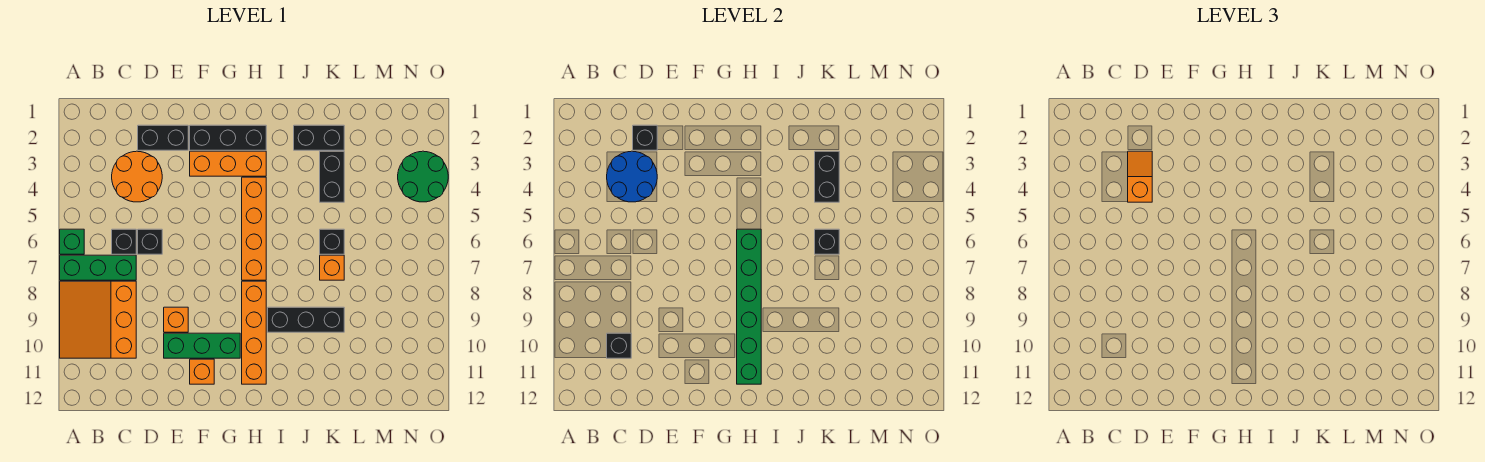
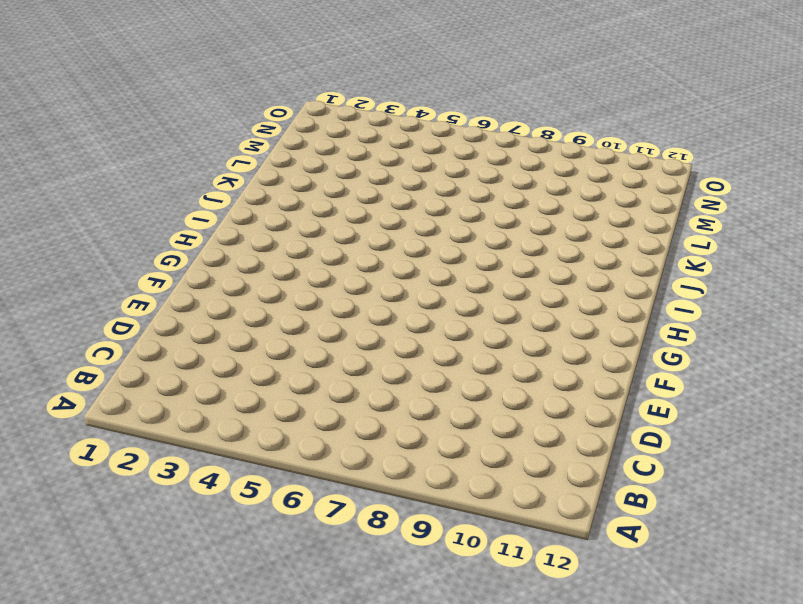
none -> green brick A6 level 1
none -> green brick A7:C7 level 1
none -> orange slope A8:C10 level 1 top C

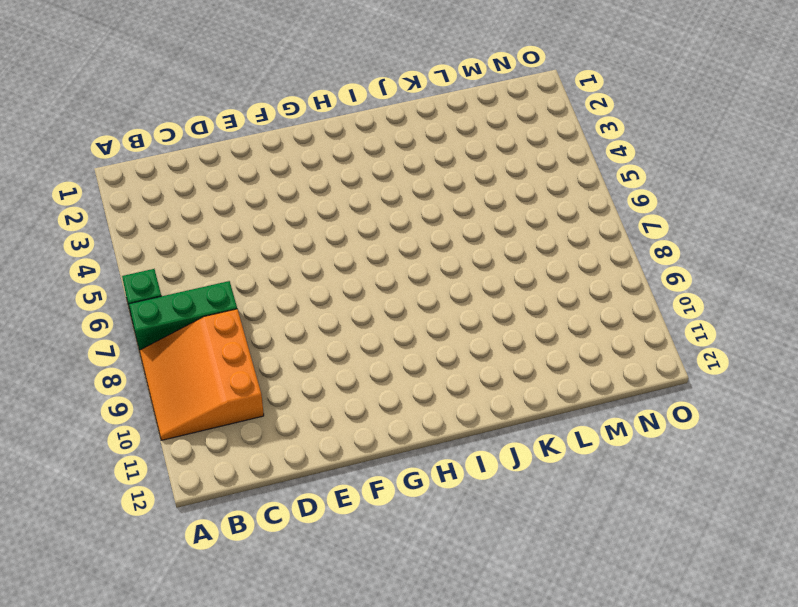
none -> orange round brick C3:D4 level 1
none -> black brick C6 level 1
none -> black brick D2:E2 level 1

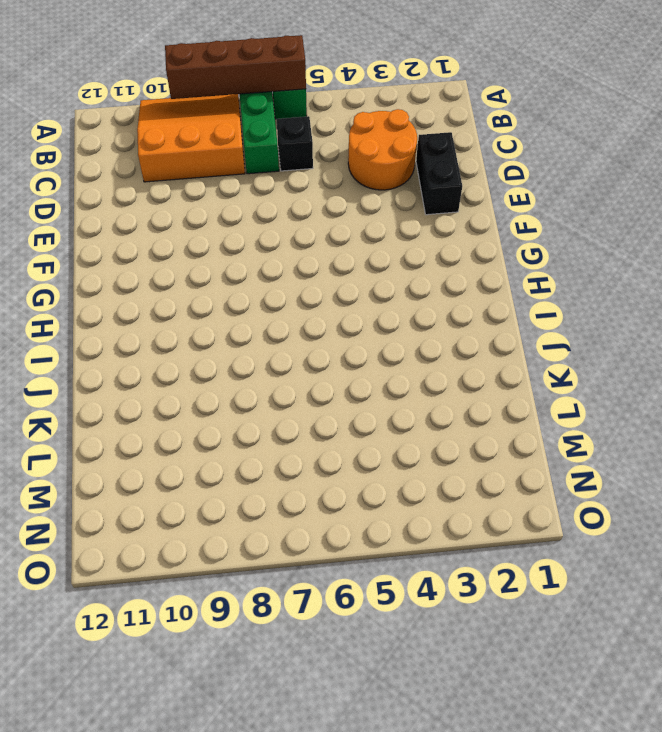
brown brick A6:A9 level 2 -> none
none -> black brick D6 level 1
none -> orange brick E9 level 1
none -> green brick E10:G10 level 1

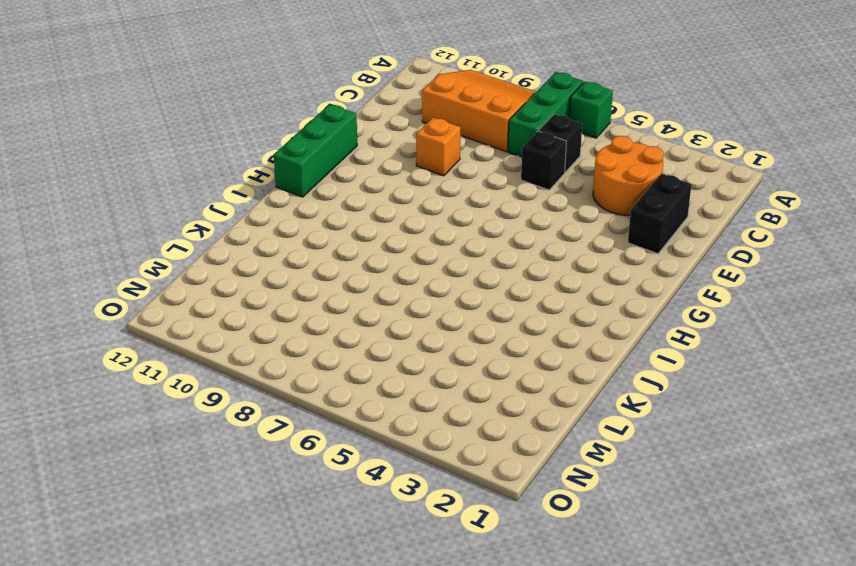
green brick F12:H12 level 1 -> green brick E10:G10 level 1
none -> black brick F2:H2 level 1
none -> orange brick F3:H3 level 1
none -> orange brick F11 level 1

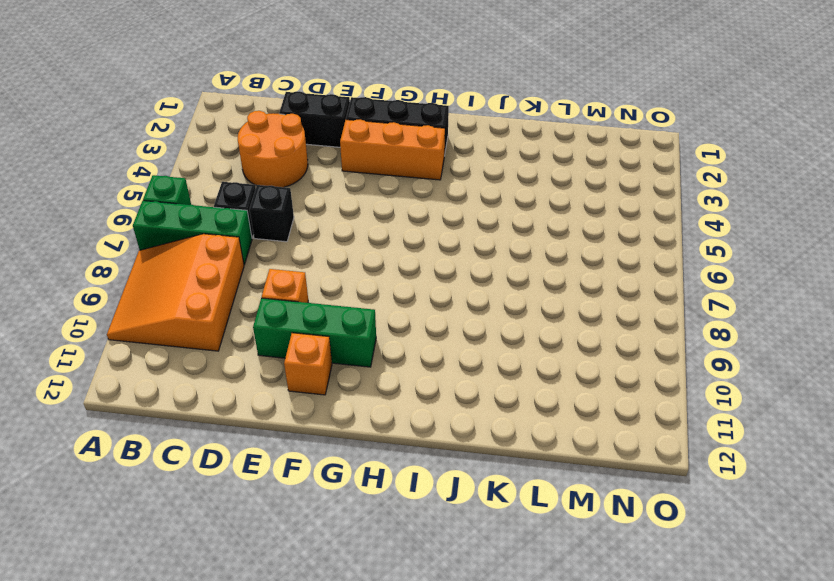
none -> orange brick H4:H7 level 1
none -> orange brick H8:H11 level 1
none -> black brick I9:K9 level 1

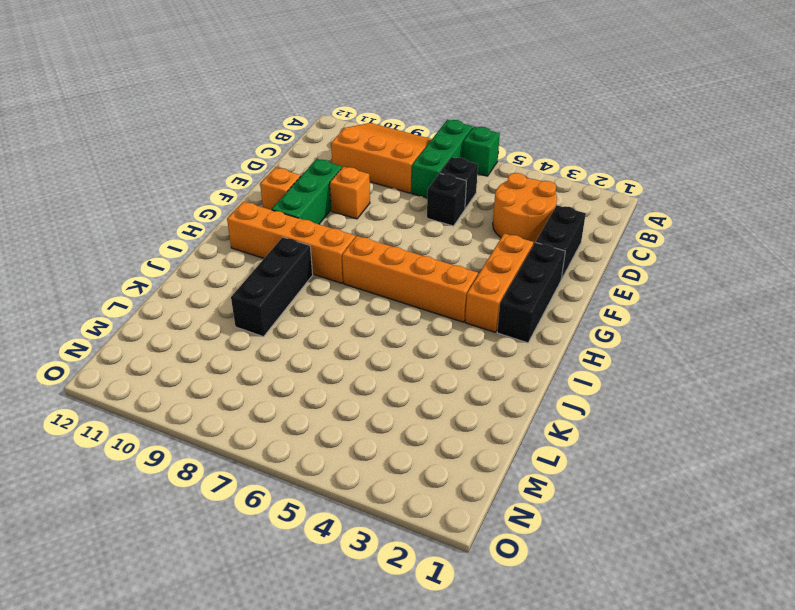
none -> black brick J2:K2 level 1
none -> black brick K3:K4 level 1
none -> black brick K6 level 1

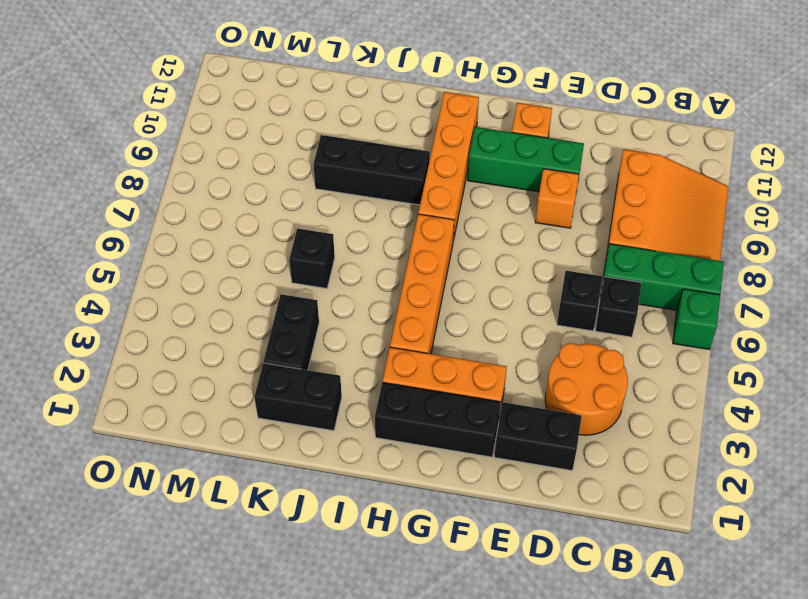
none -> orange brick K7 level 1
none -> green round brick N3:O4 level 1
none -> blue round brick C3:D4 level 2

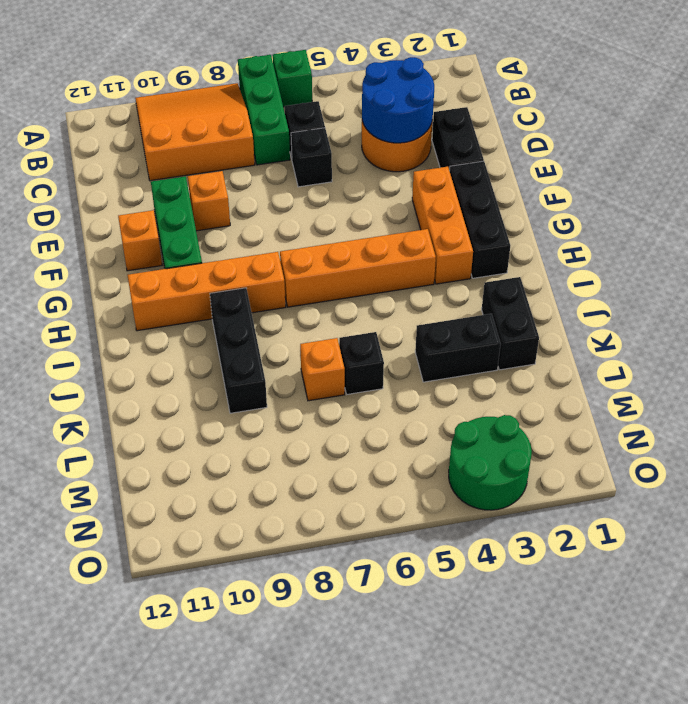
none -> black brick C10 level 2
none -> black brick D2 level 2
none -> green brick H6:H11 level 2

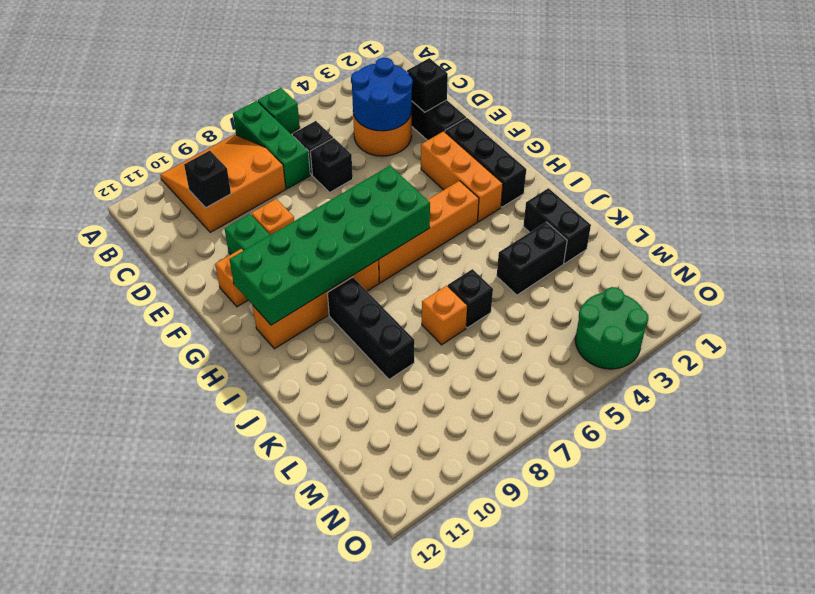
green brick G6:H11 level 2 -> green brick H6:H11 level 2
none -> black brick K3:K4 level 2
none -> black brick K6 level 2
none -> orange slope D3:D4 level 3 top 4

